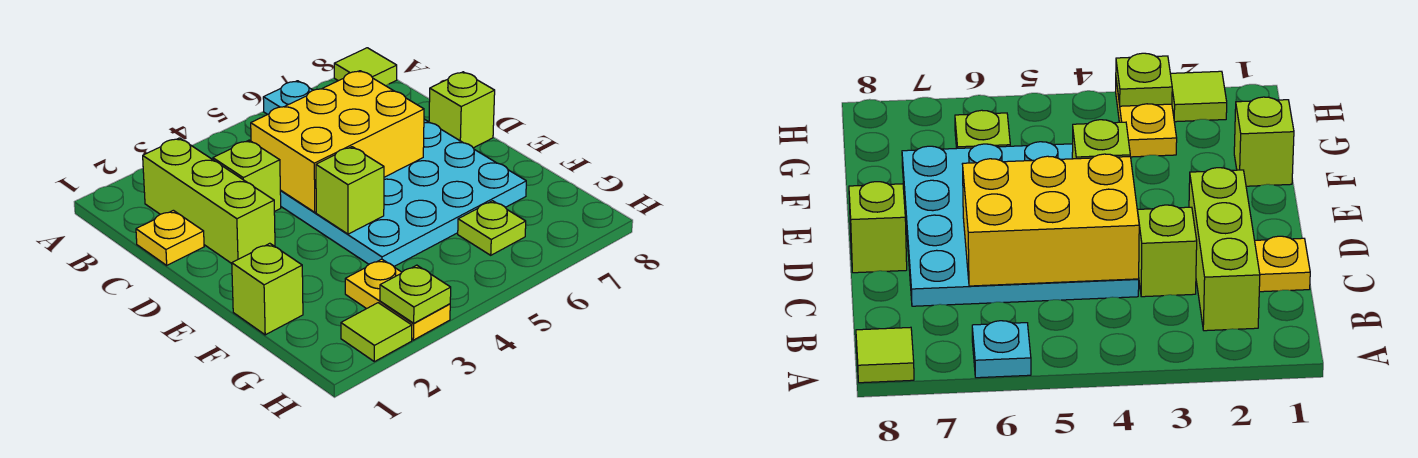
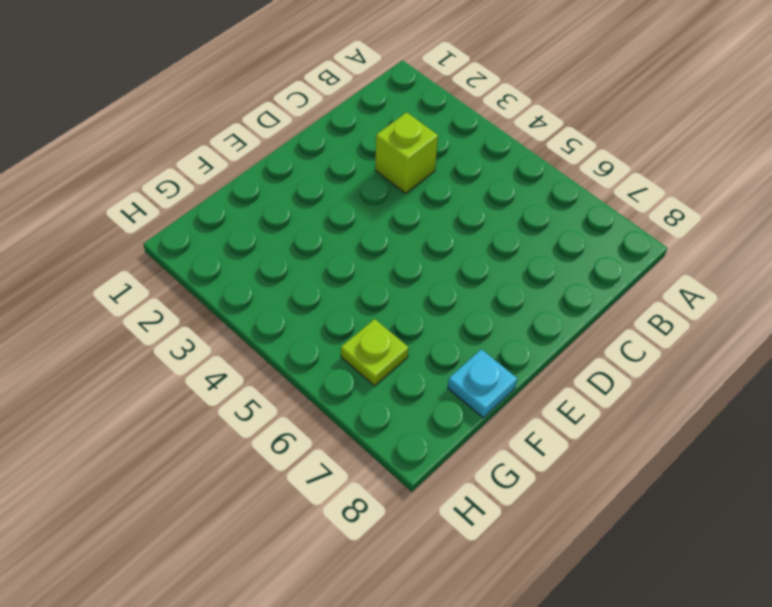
cyan plate F8 level 1 -> cyan plate A6 level 1
none -> lime tile A8 level 1
none -> lime brick B2:D2 level 1
none -> yellow plate C1 level 1

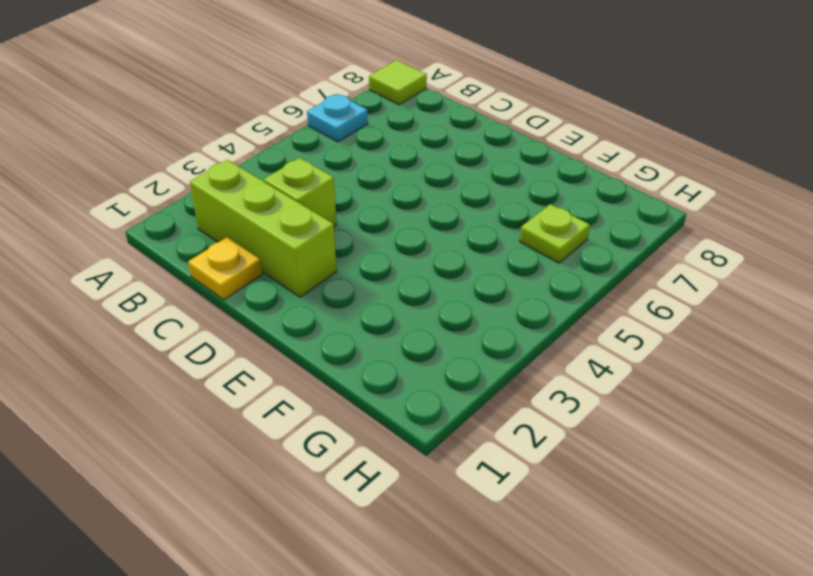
none -> cyan plate C4:F7 level 1
none -> lime brick D8 level 1
none -> lime brick F1 level 1

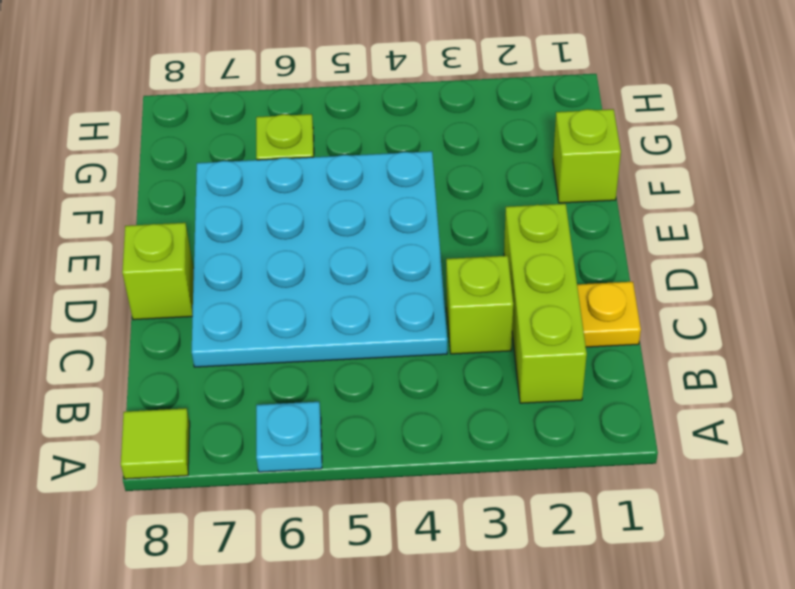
none -> yellow plate G3:H3 level 1
none -> lime tile H2 level 1
none -> yellow brick C4:D6 level 2

